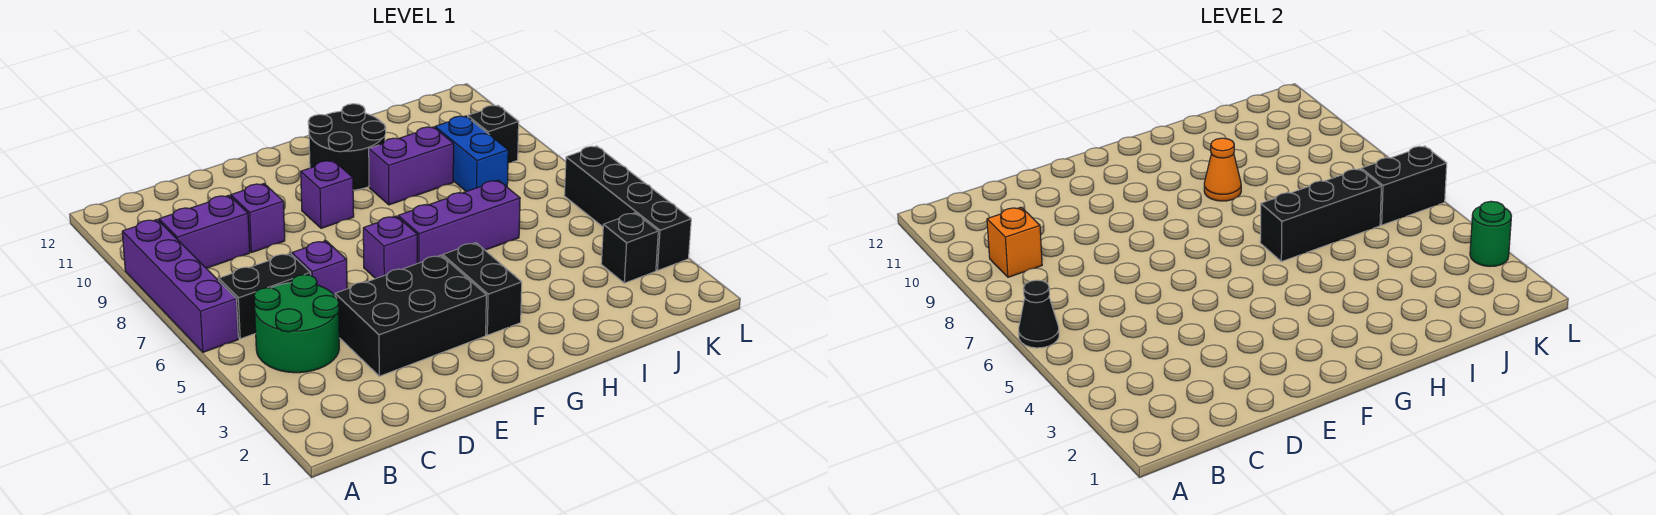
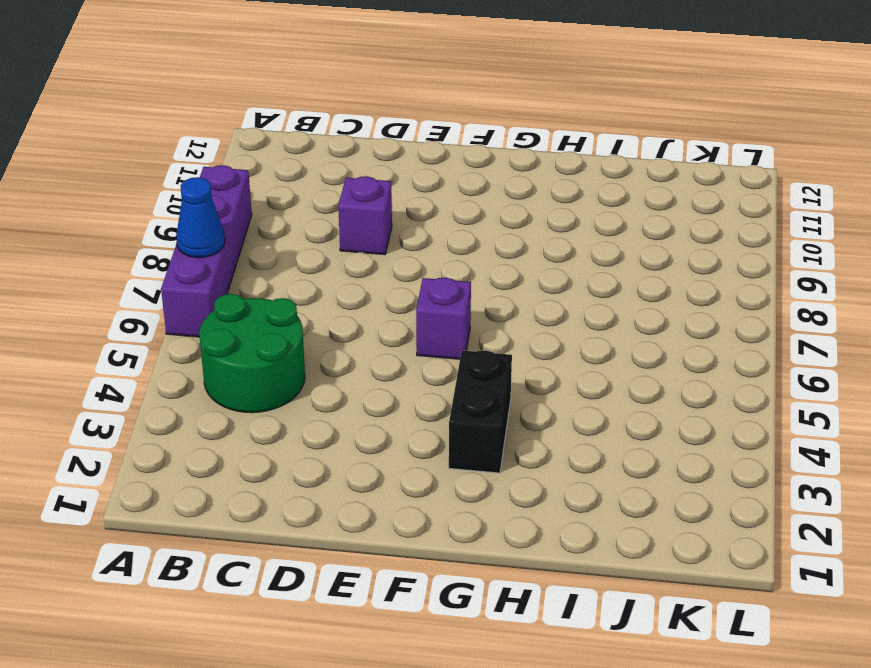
blue cone A7 level 2 -> none
none -> black brick B6:C6 level 1
none -> purple brick B9:C9 level 1
none -> black brick D3:F4 level 1

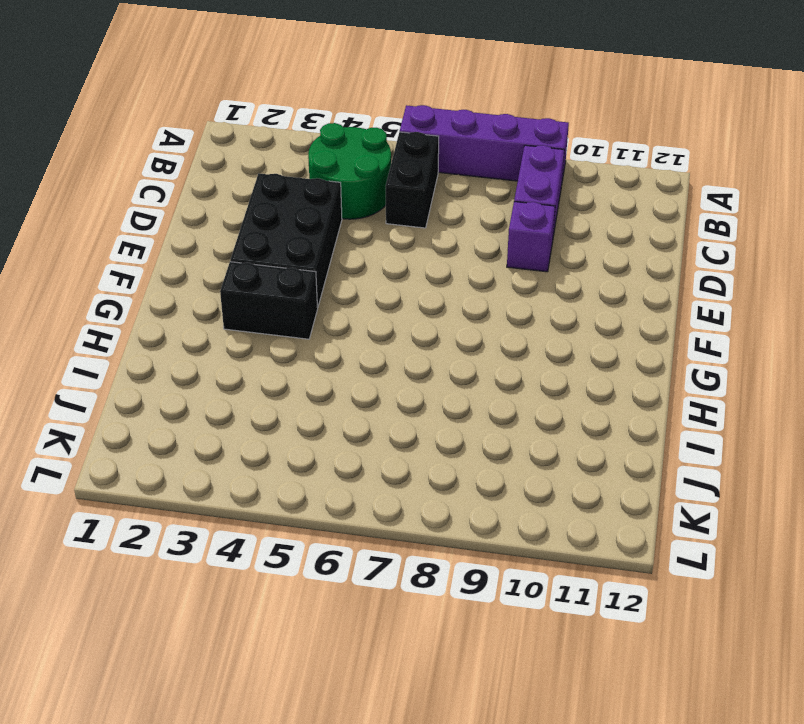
none -> purple brick D6 level 1
none -> purple brick F6 level 1
none -> purple brick F9 level 1

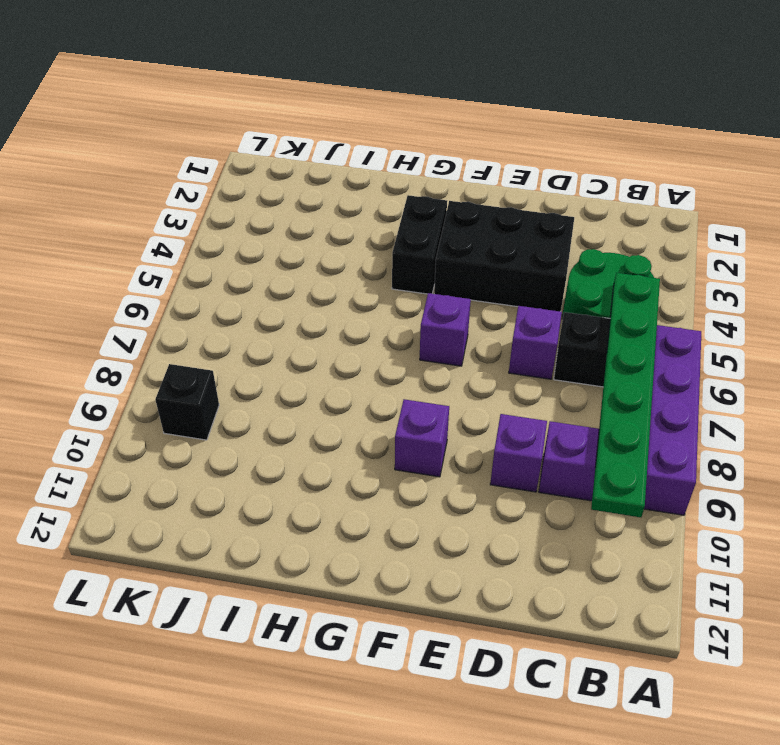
green plate B5:B10 level 2 -> orange brick B9 level 2
none -> purple brick G6:I6 level 1
none -> black round brick G10:H11 level 1
none -> purple brick H9:I9 level 1

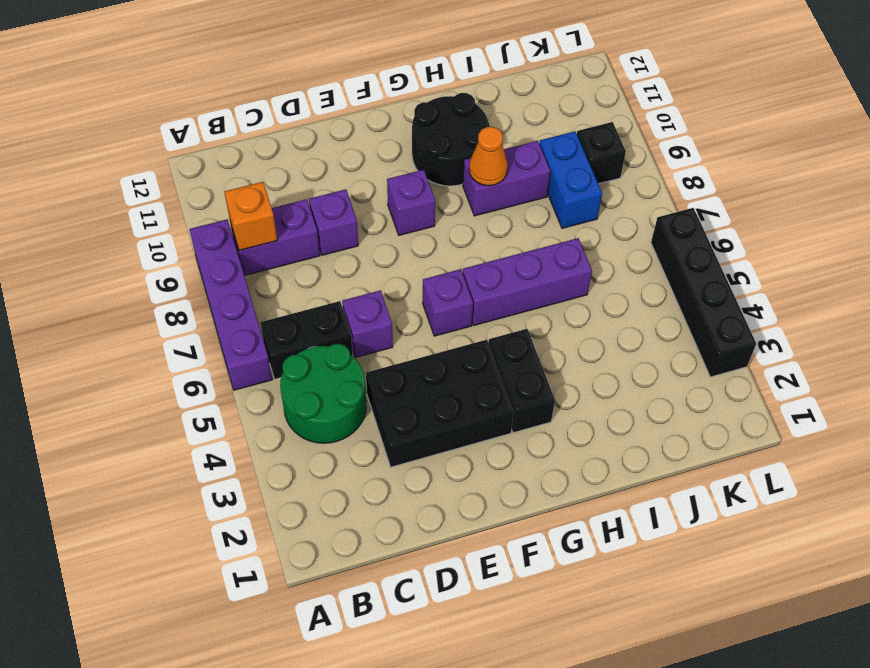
none -> black brick K3 level 1
none -> black cone A6 level 2
none -> black brick H6:J6 level 2

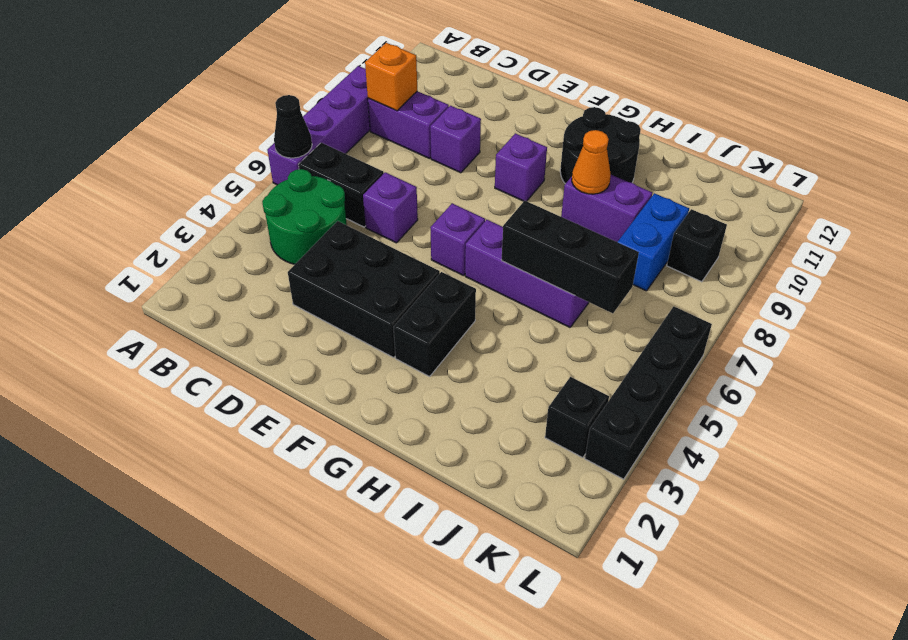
none -> black brick K6:L6 level 2
none -> green round brick L3 level 2

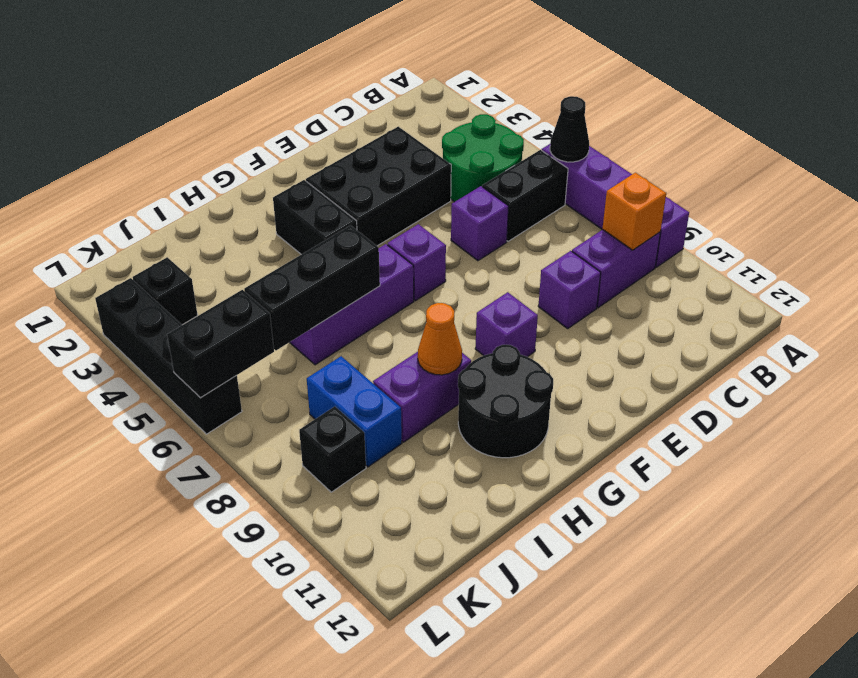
none -> green round brick L3 level 2

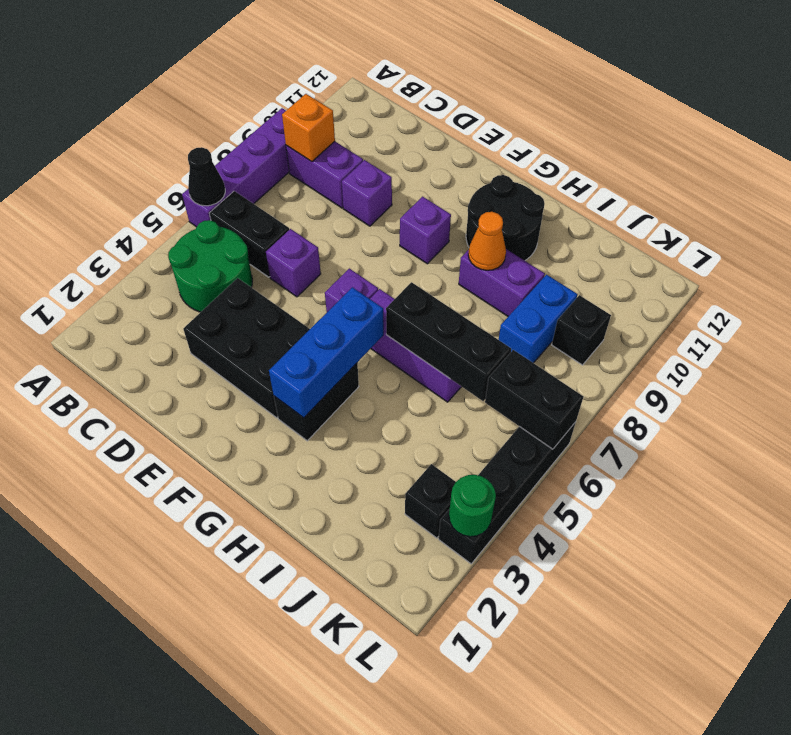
blue brick G3:G5 level 2 -> none

